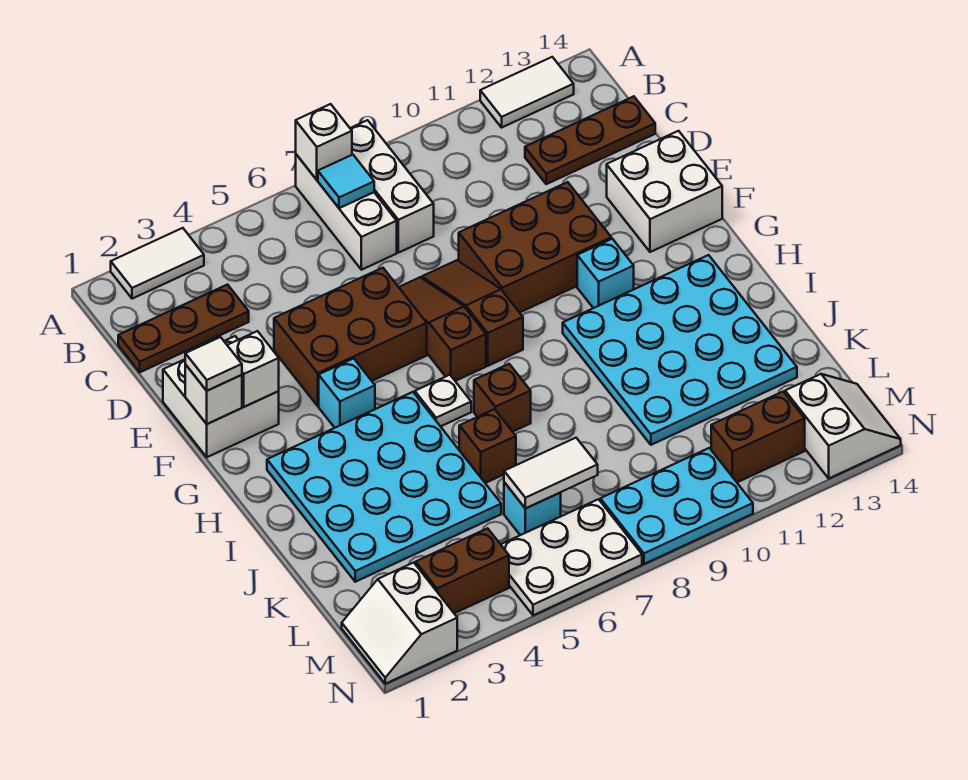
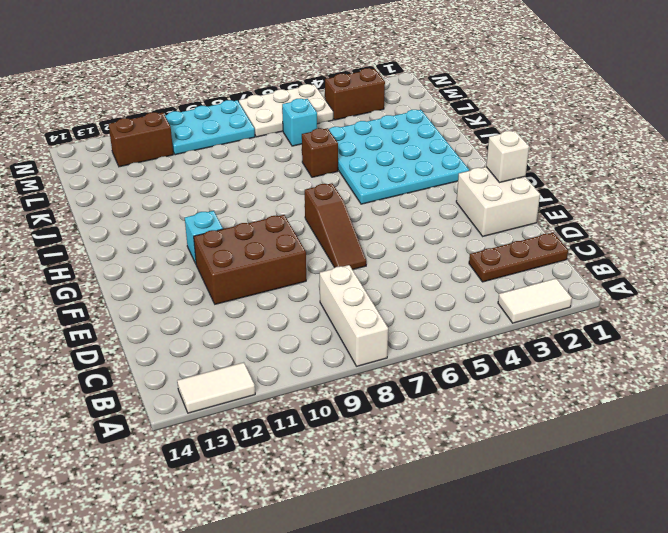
none -> white brick A7:C7 level 1
none -> brown plate C12:C14 level 1
none -> brown brick E4:F6 level 1
none -> brown slope E8:G8 level 1 top G

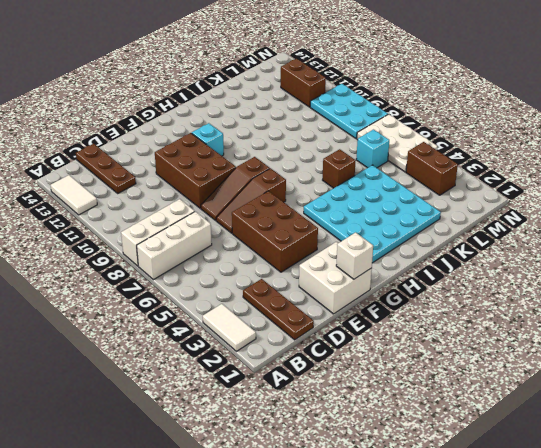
none -> white brick E13:F14 level 1
none -> cyan brick G4 level 1
none -> white plate H6 level 1
none -> cyan plate H10:K13 level 1

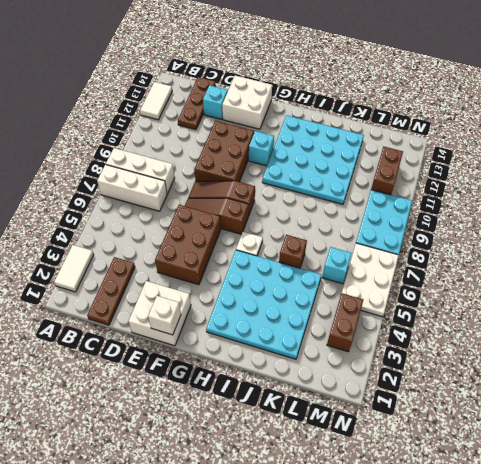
cyan brick D13 level 1 -> cyan brick G4 level 1
none -> brown brick I7 level 1
none -> white slope M1:N2 level 1 top 2
none -> white slope M13:N14 level 1 top 13
none -> white brick A7 level 2

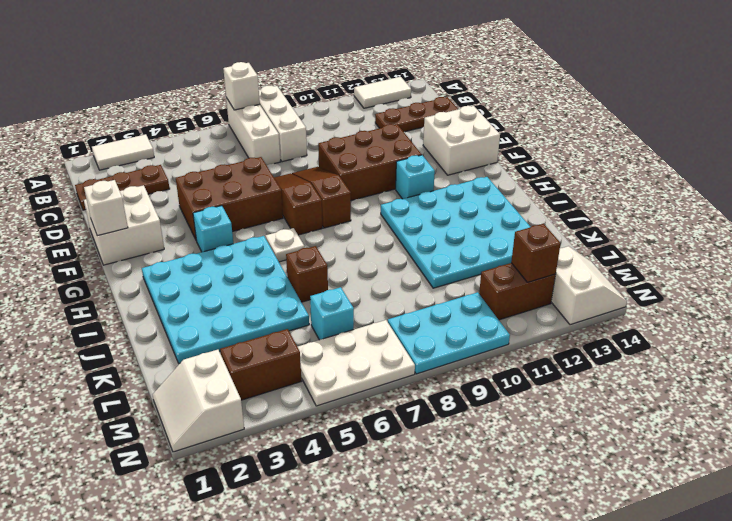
brown brick M12 level 2 -> brown brick I7 level 1
none -> cyan tile B7 level 2
none -> white brick F2 level 2
none -> white tile L6:L7 level 2
none -> white tile F1 level 3

